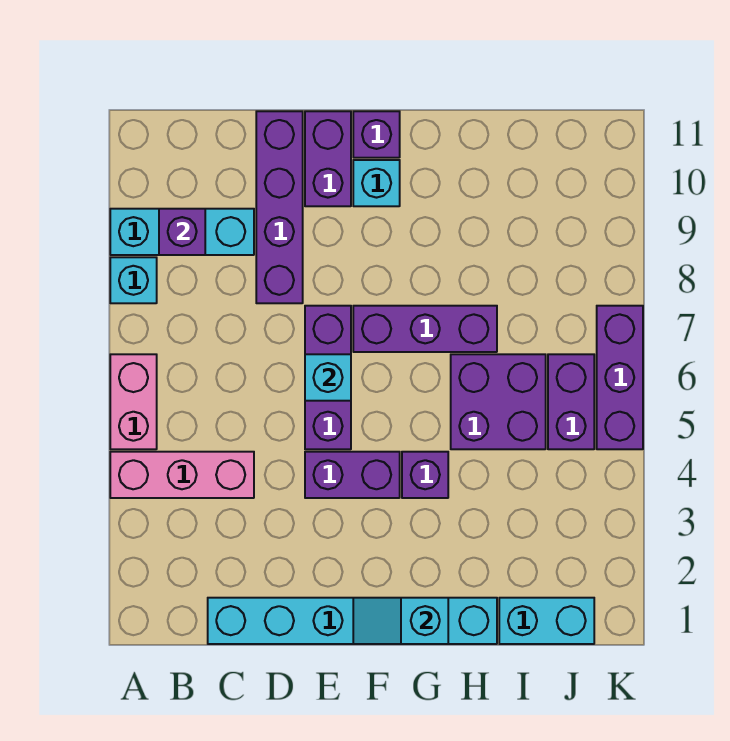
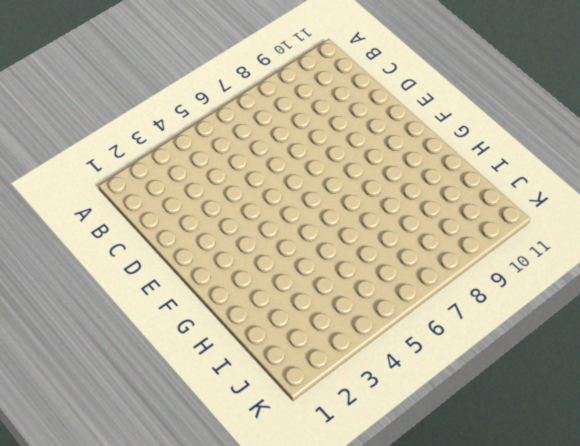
none -> pink brick A4:C4 level 1
none -> pink brick A5:A6 level 1
none -> cyan brick A8 level 1

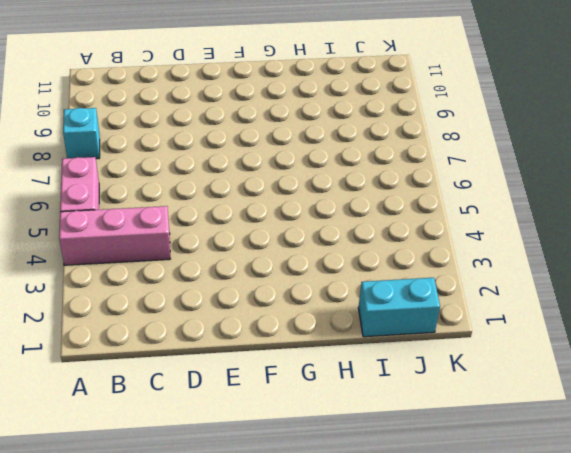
none -> cyan brick A9:C9 level 1
none -> cyan brick C1:H1 level 1
none -> purple brick D8:D11 level 1

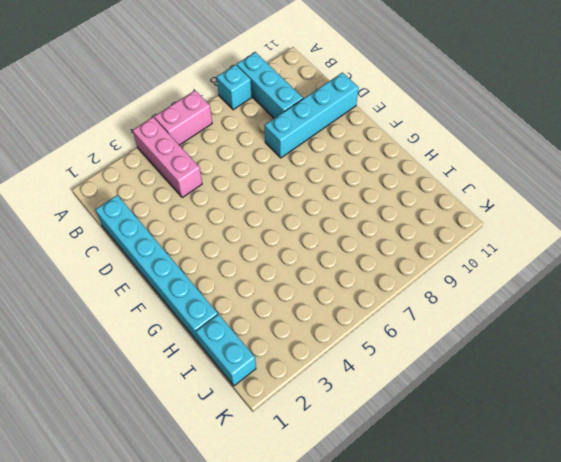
cyan brick D8:D11 level 1 -> purple brick D8:D11 level 1
none -> purple brick E4:F4 level 1
none -> purple brick E5:E7 level 1
none -> purple brick E10:E11 level 1

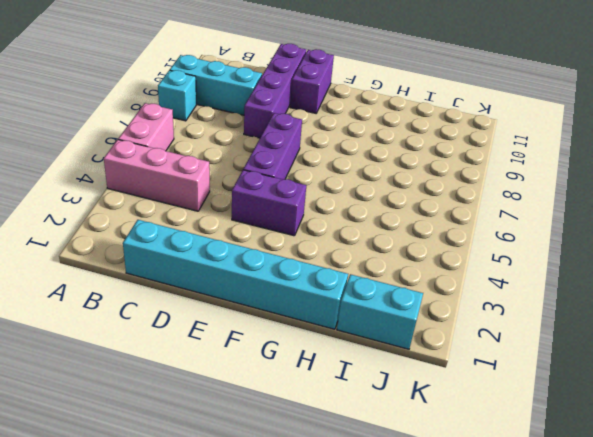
none -> purple brick F7:H7 level 1
none -> cyan brick F10 level 1
none -> purple brick F11 level 1

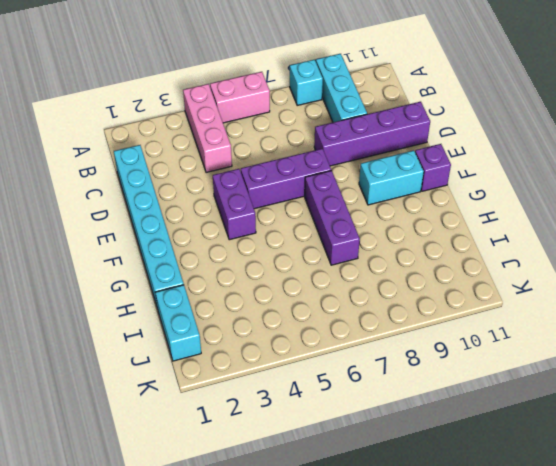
cyan brick F9:F10 level 1 -> cyan brick F10 level 1
none -> purple brick E10:E11 level 1
none -> purple brick G4 level 1
none -> purple brick H5:I6 level 1

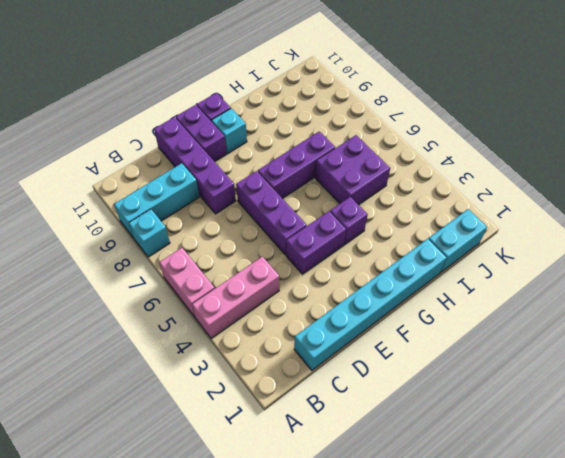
none -> purple brick J5:J6 level 1
none -> purple brick K5:K7 level 1
none -> purple brick B9 level 2

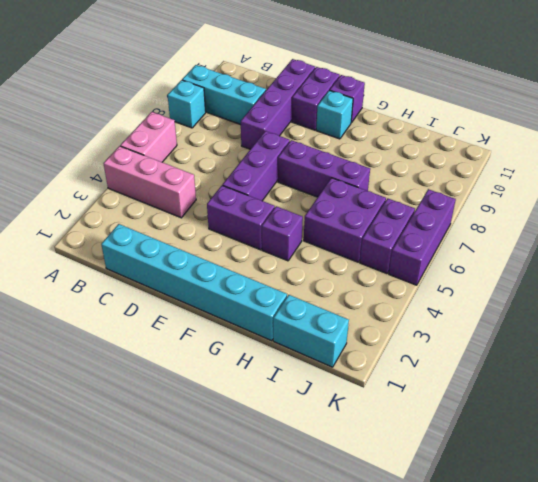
none -> purple brick B9 level 2
none -> cyan brick E6 level 2
none -> cyan slope F1:G1 level 2 top G

